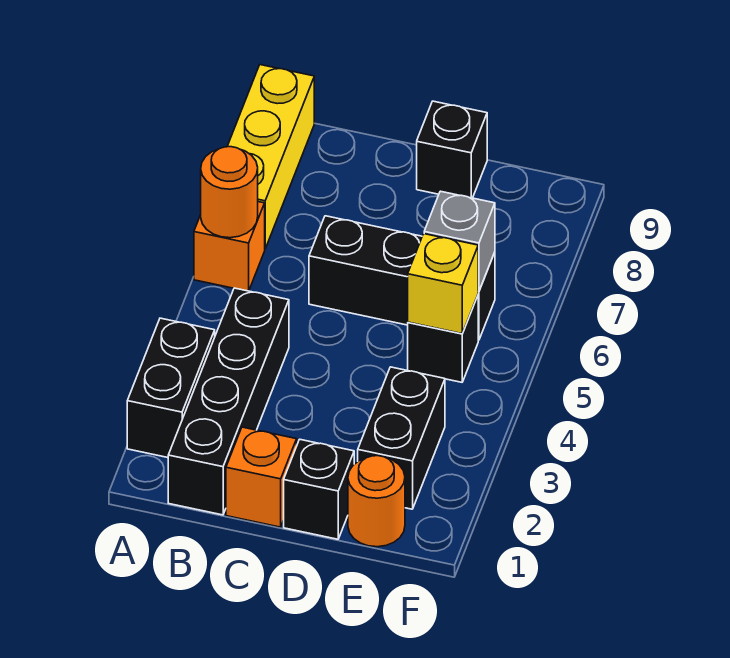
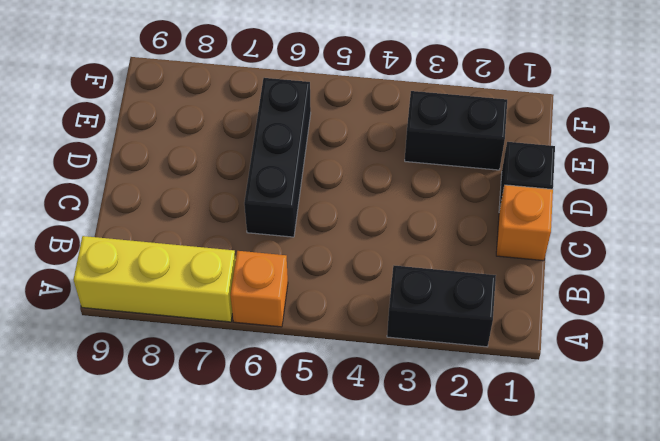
none -> black brick B1:B4 level 1
none -> black brick D9 level 1
none -> orange round brick E1 level 1

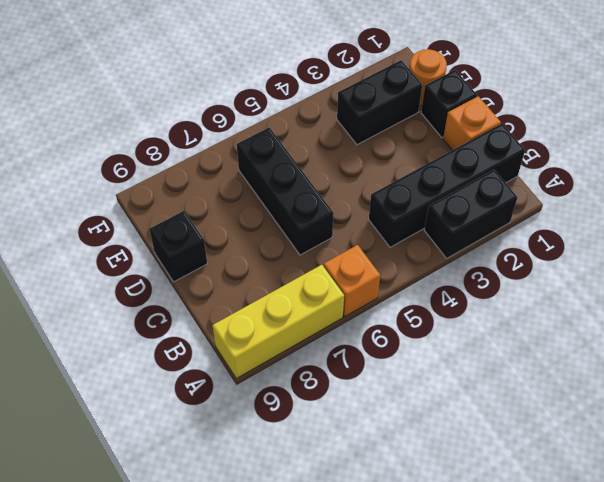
none -> black brick E5 level 1
none -> orange round brick A6 level 2
none -> yellow brick E5 level 2

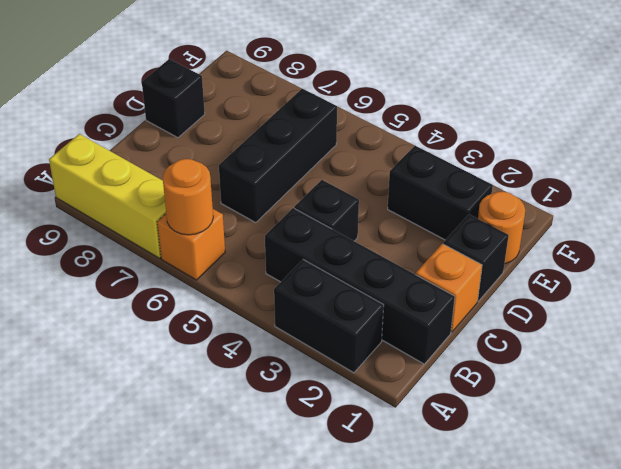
black brick C4 level 1 -> black brick E5 level 1
none -> yellow brick E5 level 2
none -> grey brick E6 level 2

